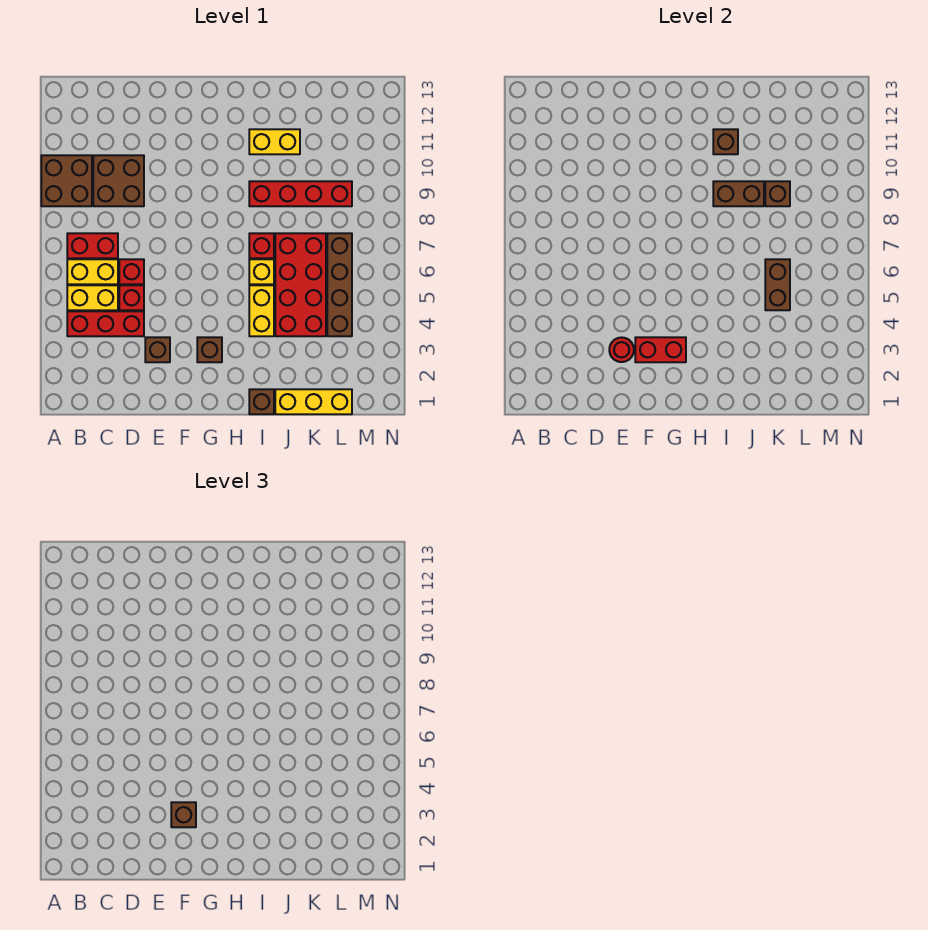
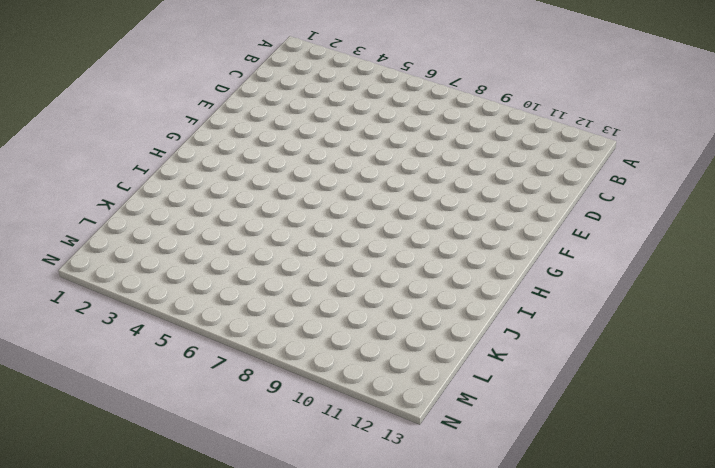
none -> brown brick A9:B10 level 1
none -> red brick B4:D4 level 1
none -> yellow brick B5:C5 level 1

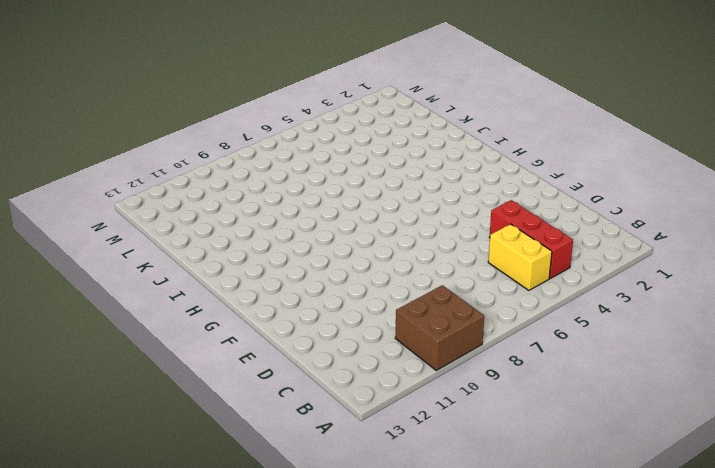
none -> yellow brick B6:C6 level 1
none -> red brick B7:C7 level 1
none -> brown brick C9:D10 level 1

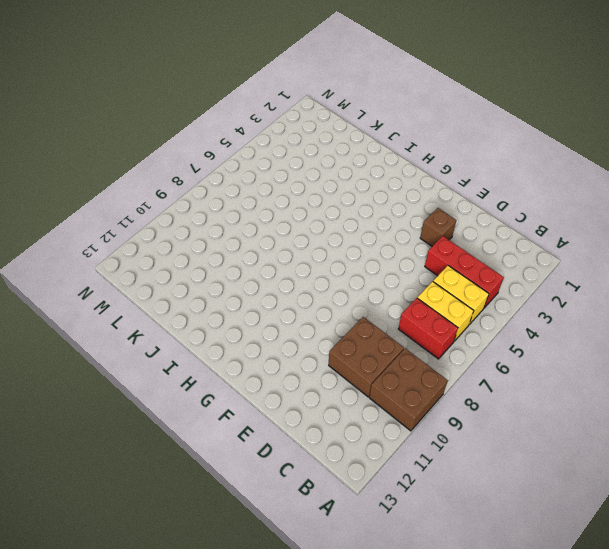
none -> red brick D5 level 1
none -> red brick D6 level 1
none -> brown brick G3 level 1

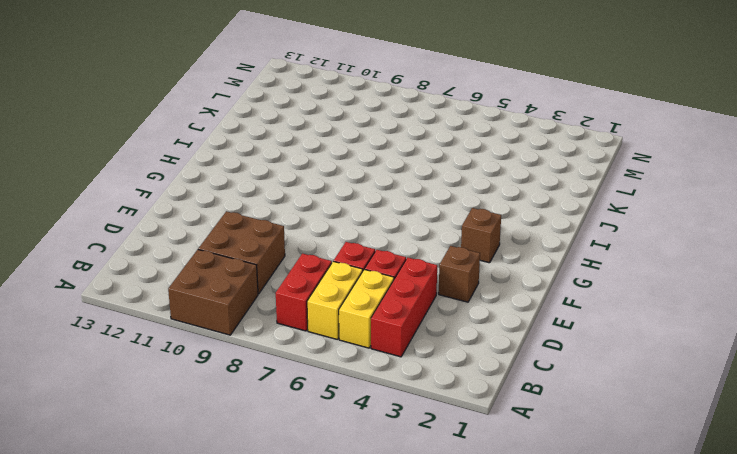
none -> brown brick I1 level 1
none -> yellow brick I4:I5 level 1
none -> yellow brick I6 level 1

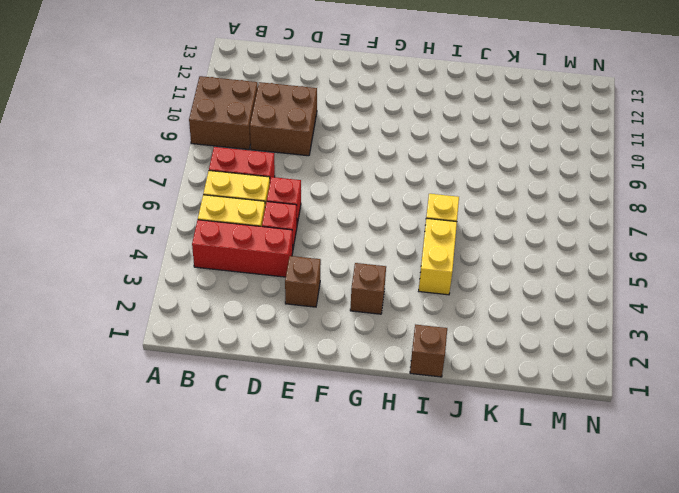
none -> red brick I7 level 1
none -> red brick I9:L9 level 1
none -> yellow brick I11:J11 level 1

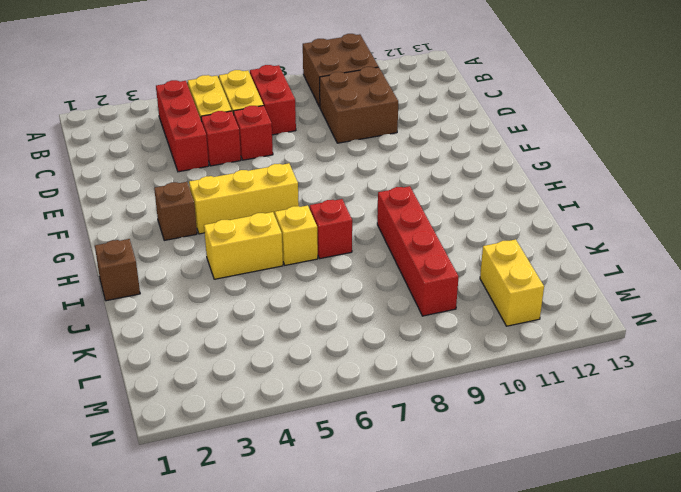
yellow brick G4:G6 level 1 -> yellow brick J1:L1 level 1
yellow brick L11:M11 level 1 -> yellow brick I11:J11 level 1
none -> brown brick E3 level 1
none -> red brick J4:K7 level 1
none -> brown brick L4:L7 level 1

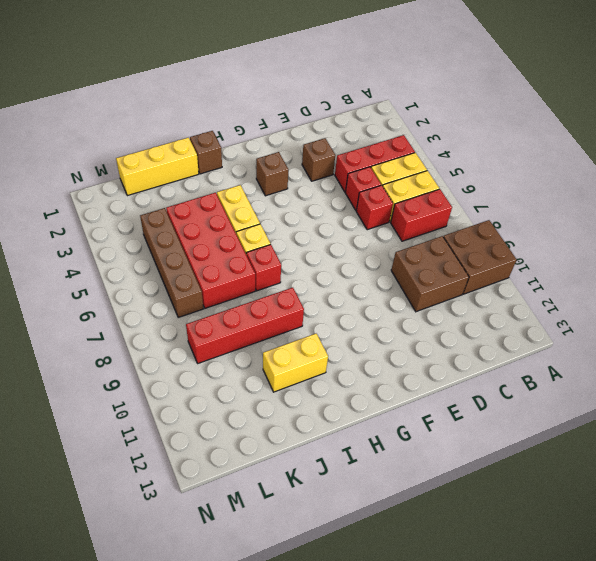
none -> red round brick E3 level 2
none -> red brick F3:G3 level 2
none -> brown brick I9:J9 level 2

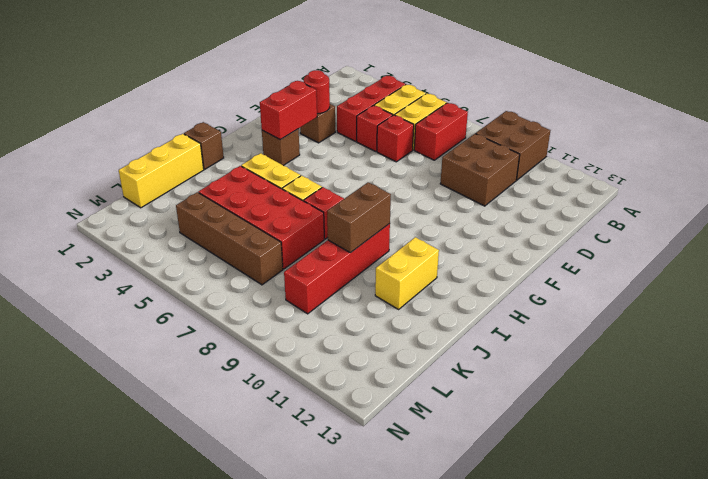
none -> brown brick I11 level 2
none -> brown brick K5:K6 level 2
none -> brown brick K9 level 2

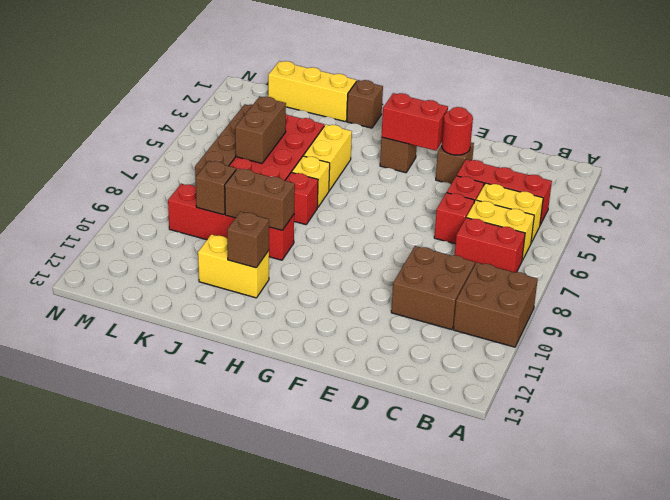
none -> brown brick F3 level 3

